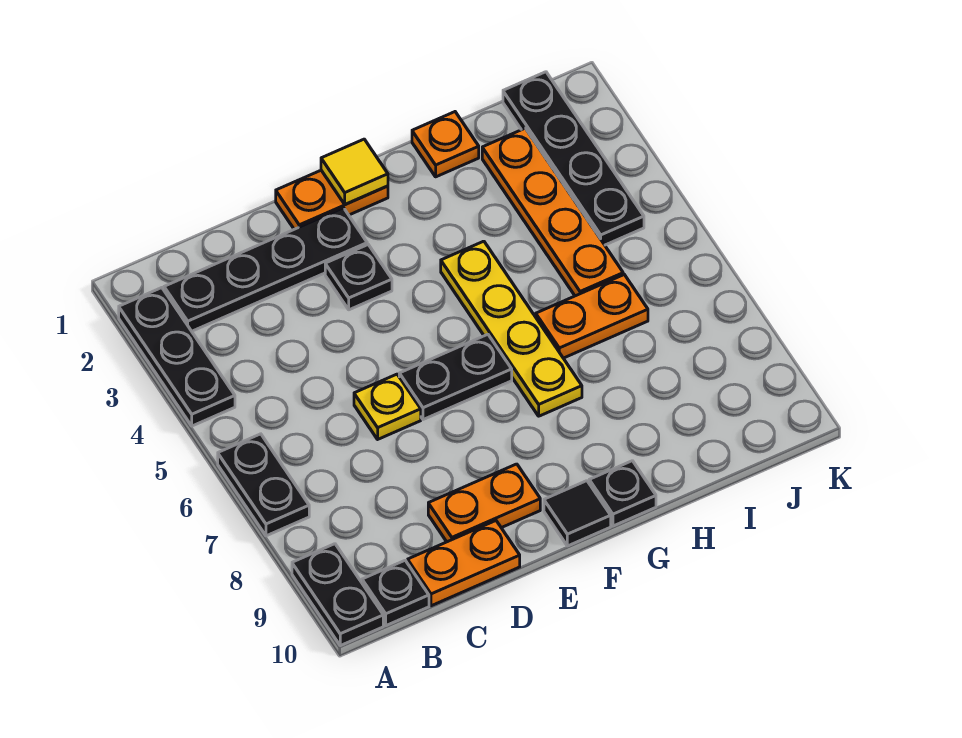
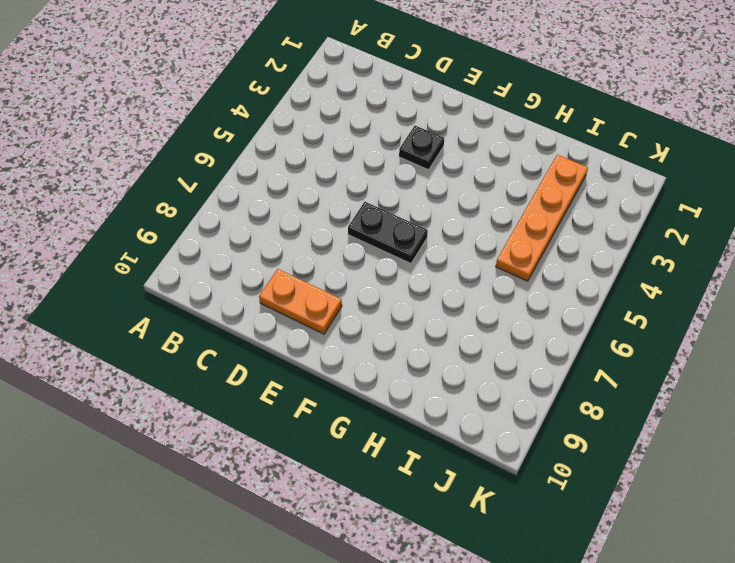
none -> black plate A2:A4 level 1
none -> black plate A6:A7 level 1
none -> black plate A9:A10 level 1

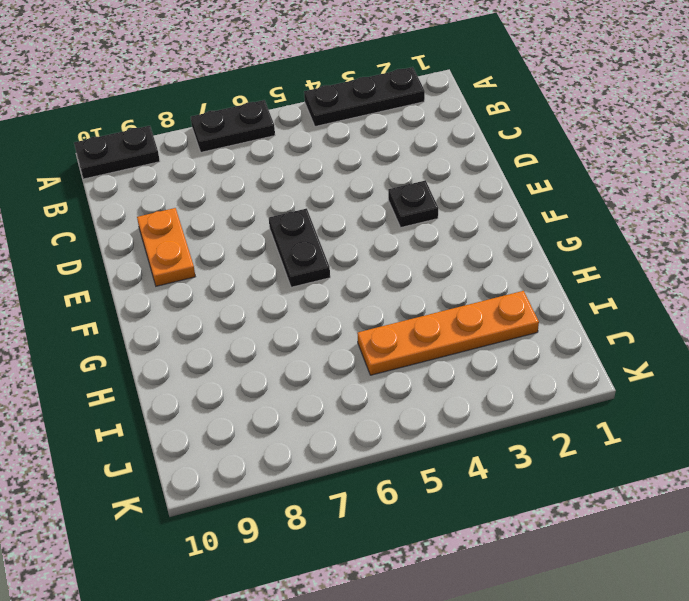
none -> black plate B2:E2 level 1
none -> black plate B10 level 1
none -> orange plate C10:D10 level 1

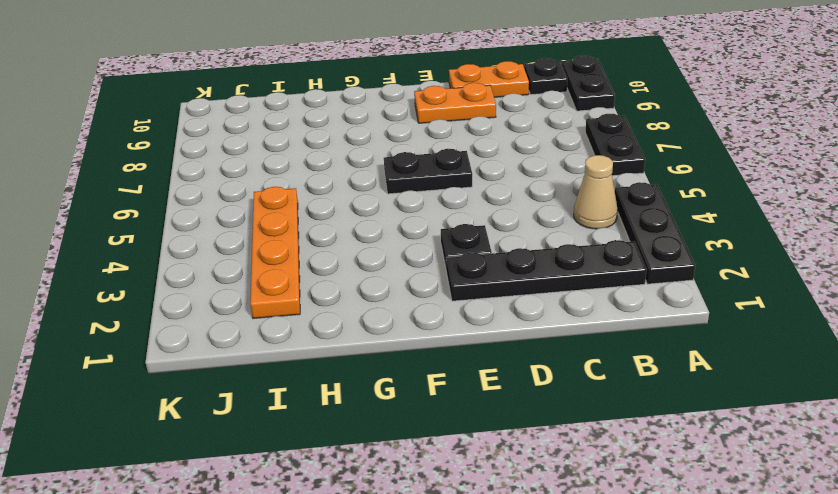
tan cone B4 level 1 -> none
none -> yellow plate D6 level 1
none -> orange plate E1:F1 level 1
none -> black tile F10 level 1

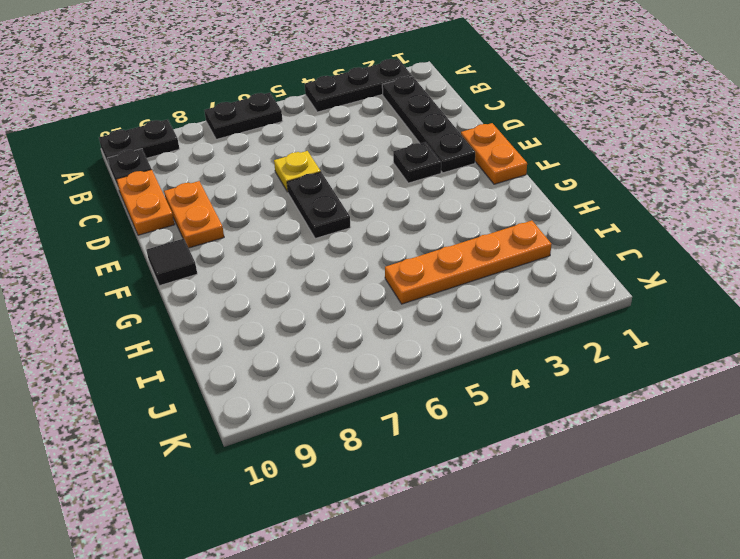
none -> yellow plate G4:G7 level 1
none -> black plate G10 level 1
none -> orange plate H1 level 1

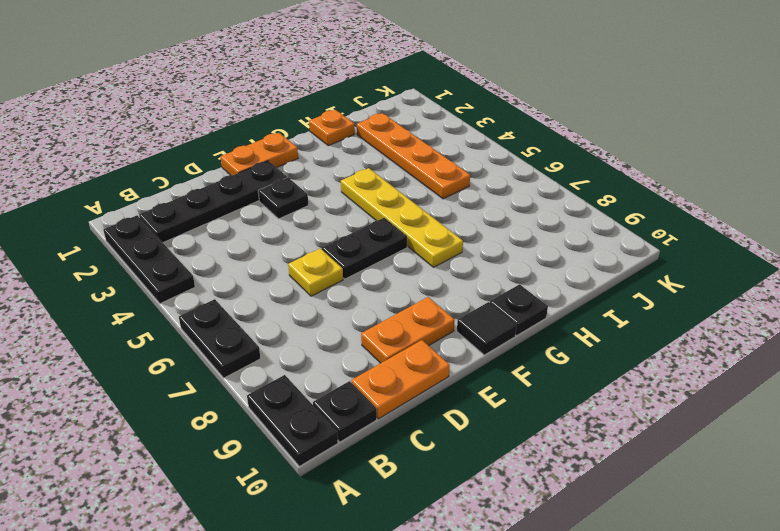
none -> orange plate H6:I6 level 1
none -> black plate J1:J4 level 1
none -> yellow tile F1 level 2

